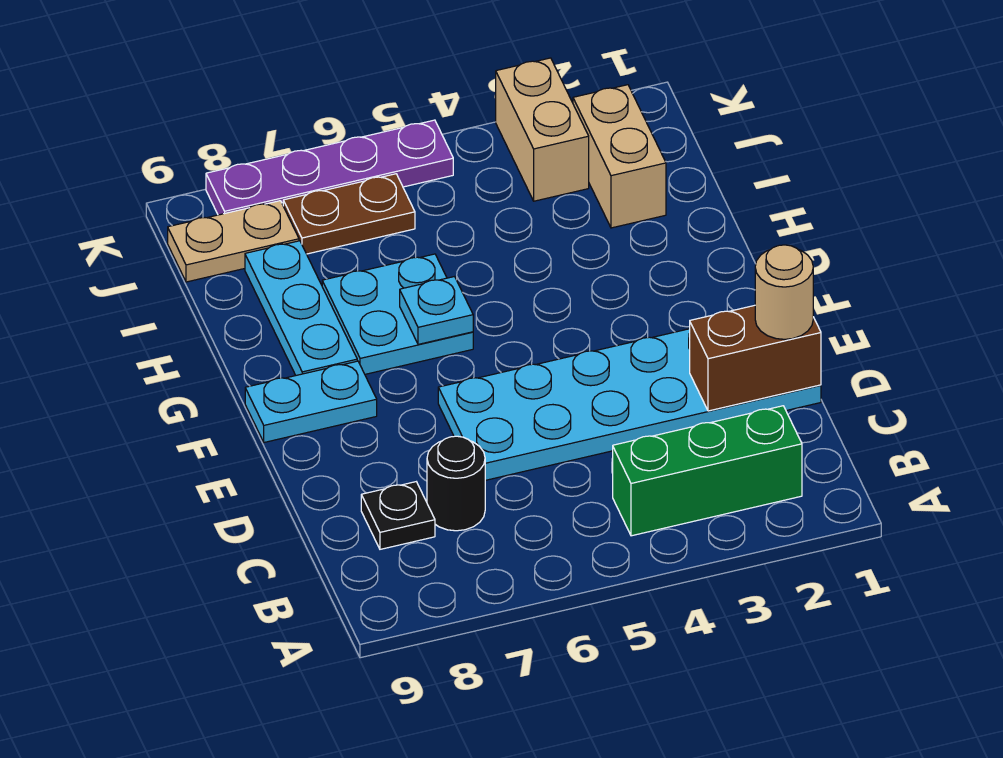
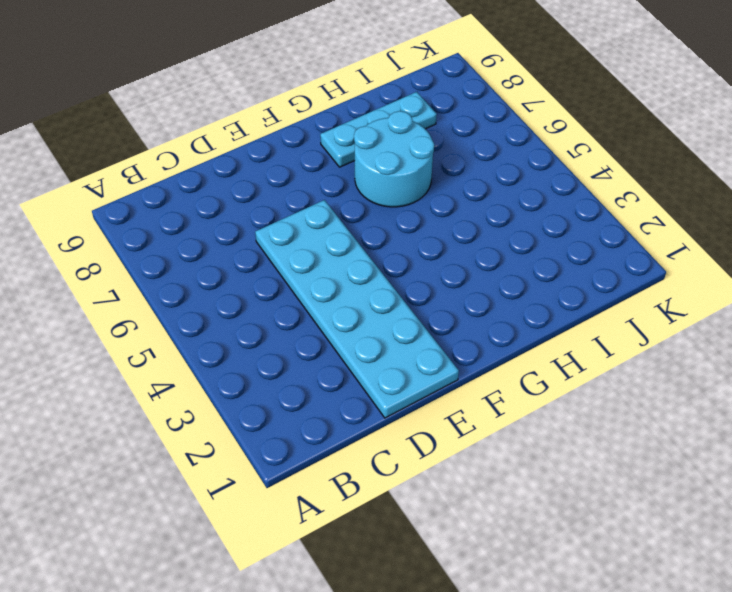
cyan round brick G6:H7 level 1 -> cyan plate G6:H7 level 1
none -> green brick B2:B4 level 1
none -> black round brick C7 level 1
none -> black plate C8 level 1

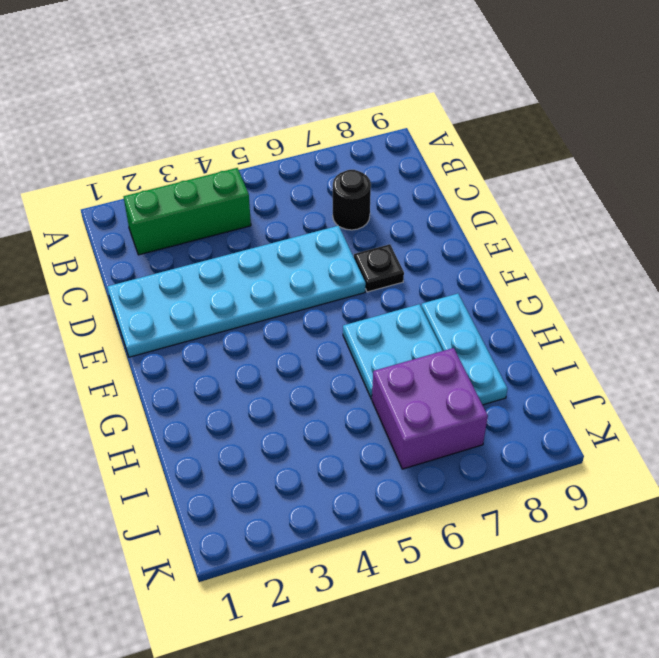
black plate E7 level 1 -> black plate C8 level 1
purple brick I6:J7 level 1 -> brown plate J6:J7 level 1
none -> cyan plate F8:F9 level 1
none -> tan brick I2:J2 level 1
none -> tan brick J3:K3 level 1

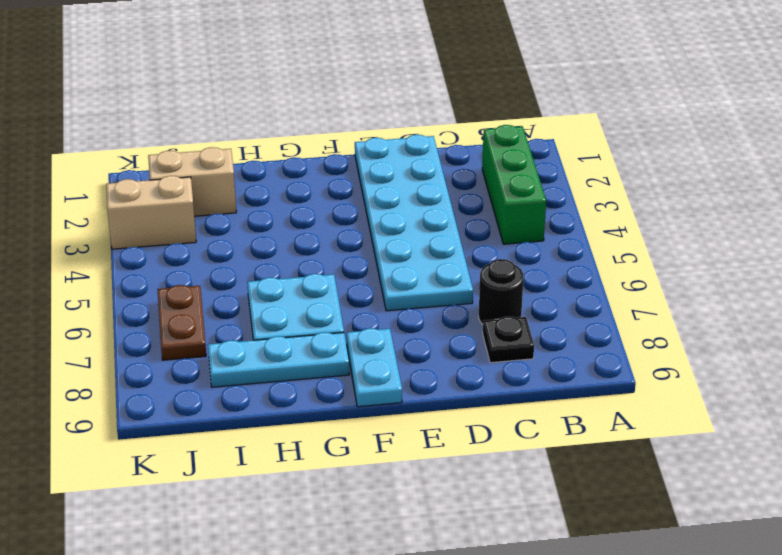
none -> tan plate J8:J9 level 1
none -> purple plate K5:K8 level 1
none -> brown brick D1:D2 level 2

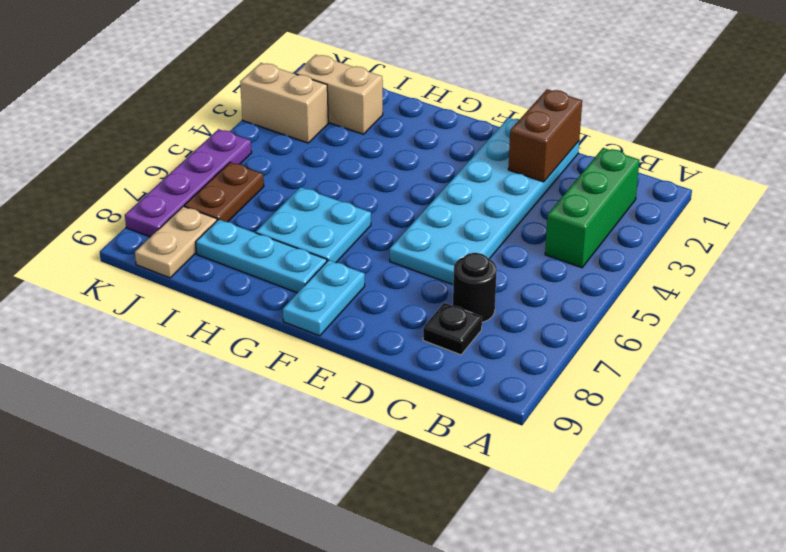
none -> cyan plate G6 level 2
none -> tan round brick D1 level 3

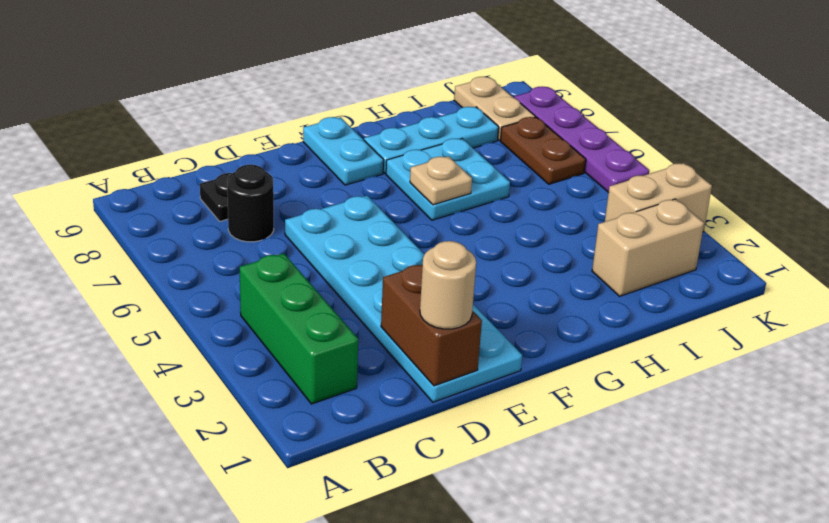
tan plate G6 level 2 -> cyan plate G6 level 2

